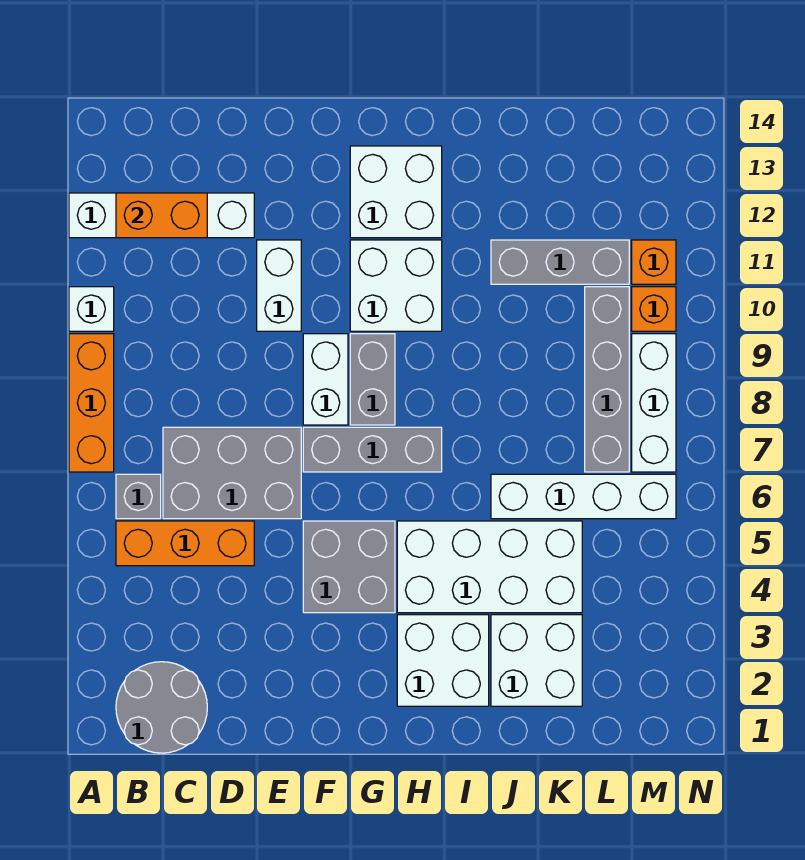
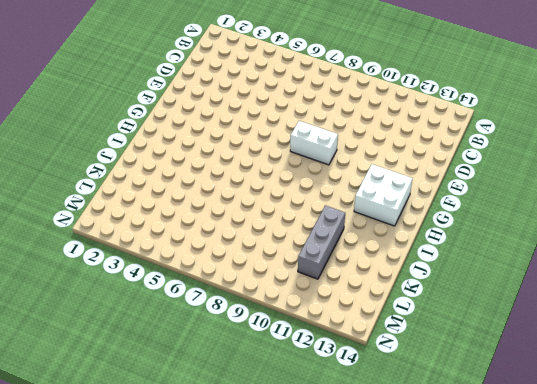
none -> orange brick A7:A9 level 1
none -> white brick A10 level 1
none -> white brick A12:D12 level 1

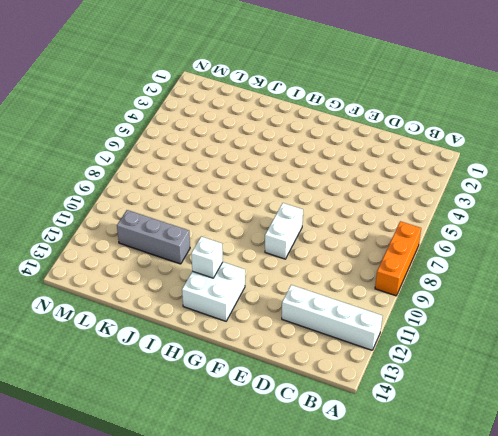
white brick H12 level 2 -> white brick A10 level 1
none -> grey round brick B1:C2 level 1
none -> orange brick B5:D5 level 1
none -> grey brick B6 level 1

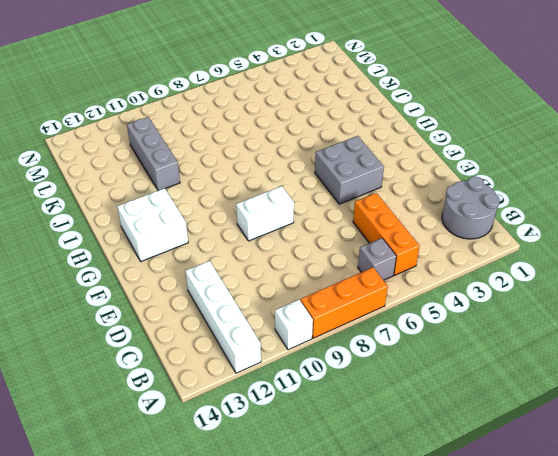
none -> grey brick C6:E7 level 1
none -> white brick E10:E11 level 1
none -> grey brick F7:H7 level 1

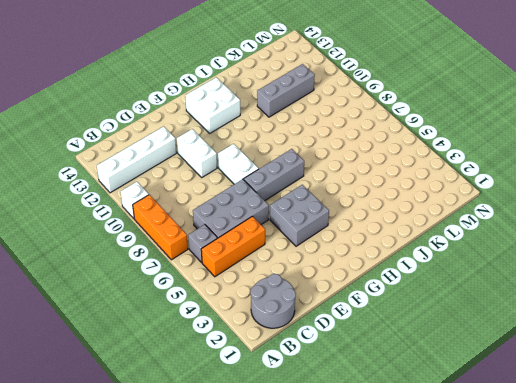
none -> grey brick G8:G9 level 1
none -> white brick G10:H11 level 1
none -> white brick H2:I3 level 1

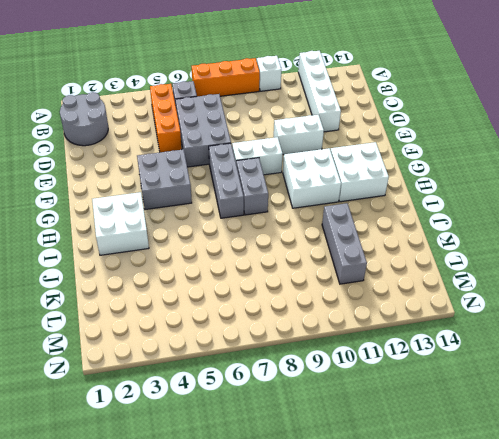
grey brick G8:H8 level 1 -> grey brick G8:G9 level 1
none -> white brick H4:K5 level 1
none -> white brick J2:K3 level 1
none -> white brick J6:M6 level 1

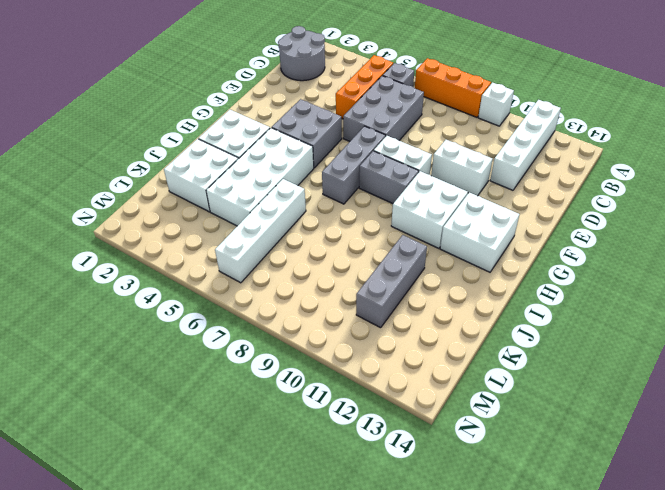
none -> grey brick L7:L10 level 1
none -> white brick M7:M9 level 1
none -> orange brick M10 level 1

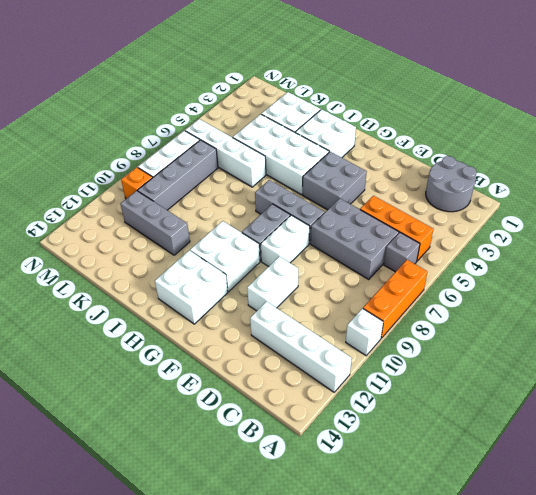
none -> orange brick M11 level 1
none -> orange brick B12:C12 level 2

